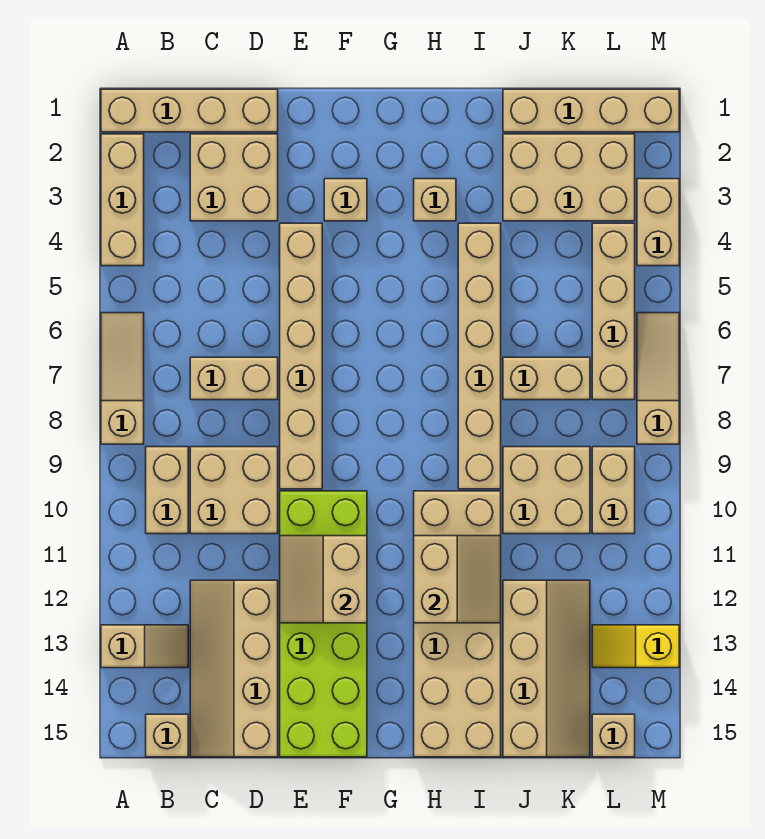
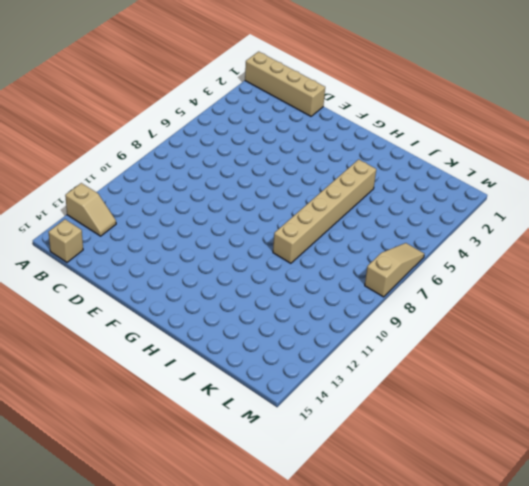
none -> tan brick A2:A4 level 1
none -> tan slope A6:A8 level 1 top 8
none -> tan brick B9:B10 level 1

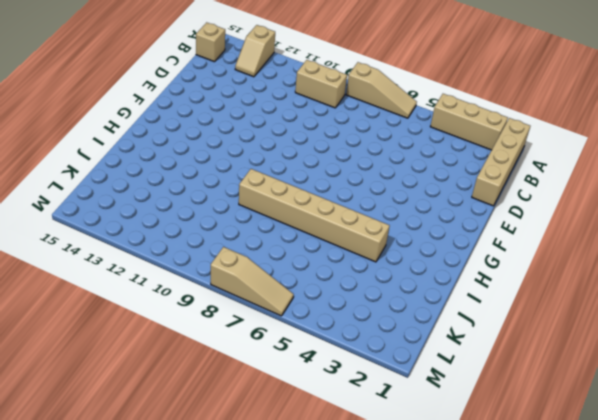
none -> tan brick C2:D3 level 1
none -> tan brick C7:D7 level 1
none -> tan brick C9:D10 level 1

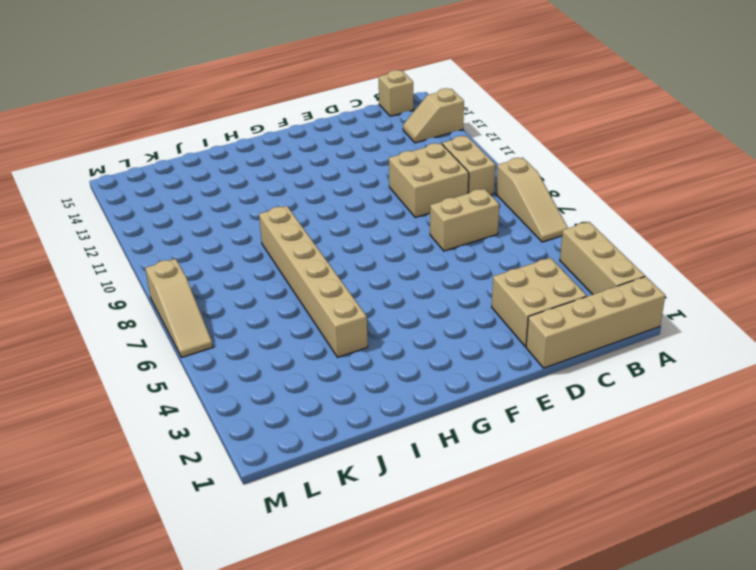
none -> tan slope C12:D15 level 1 top D
none -> tan brick E4:E9 level 1
none -> lime brick E10:F15 level 1

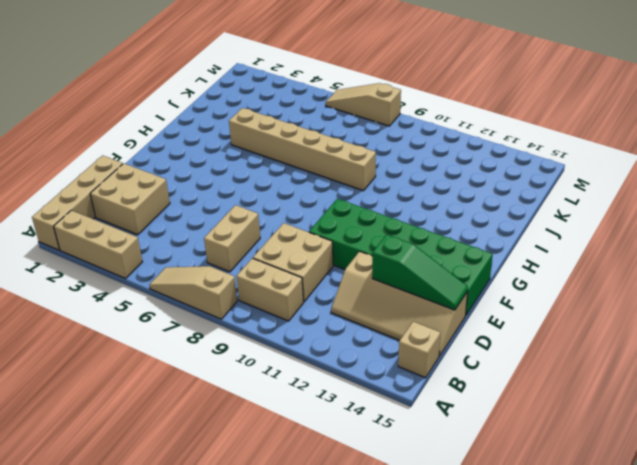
green slope D13:D15 level 2 top 13 -> none
green brick E10:F15 level 1 -> lime brick E10:F15 level 1
none -> tan slope A13:B13 level 1 top A
none -> tan brick E4:E9 level 1
none -> tan brick F3 level 1

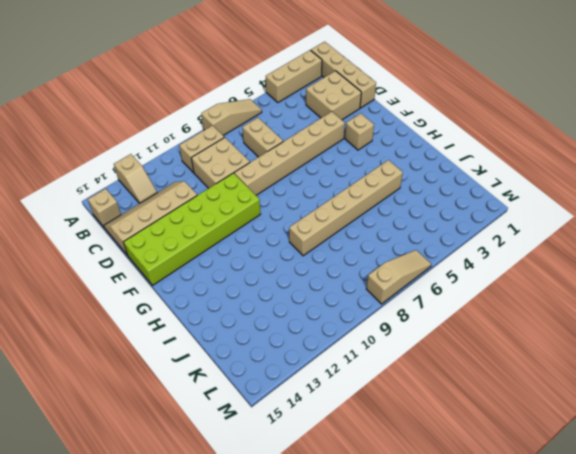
none -> tan brick H3 level 1
none -> tan brick H10:I15 level 1
none -> tan brick J1:M1 level 1

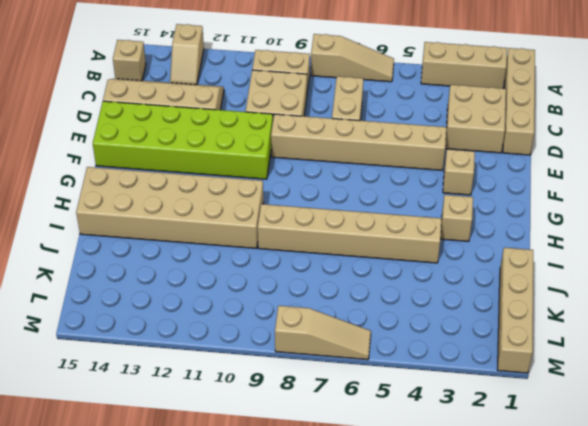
none -> tan brick J2:L3 level 1
none -> tan brick J7:K7 level 1
none -> tan brick J9:K10 level 1

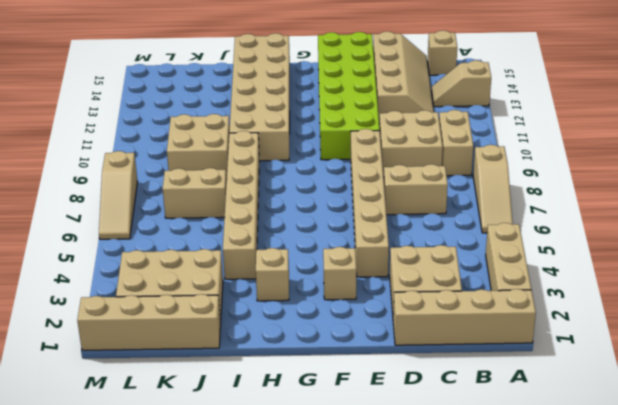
none -> tan slope J12:K15 level 1 top J
none -> tan brick L4:L7 level 1
none -> tan brick L9:L10 level 1

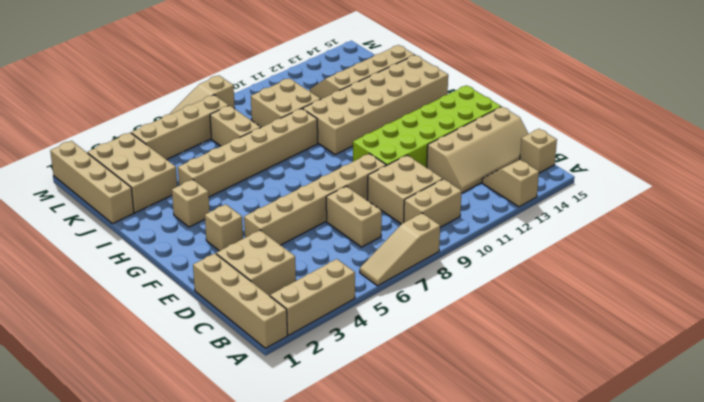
none -> tan brick L9:L10 level 1
none -> yellow slope L13:M13 level 1 top M
none -> tan brick L15 level 1

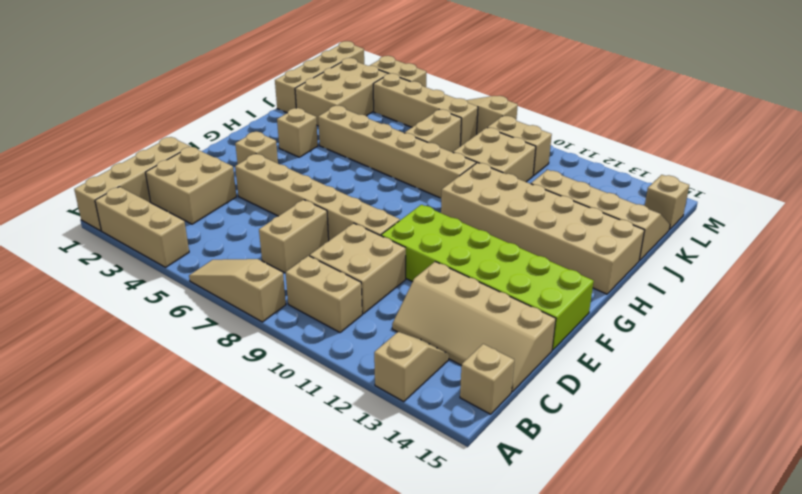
none -> yellow slope L13:M13 level 1 top M
none -> tan slope E11:F12 level 2 top F
none -> tan slope H11:I12 level 2 top H

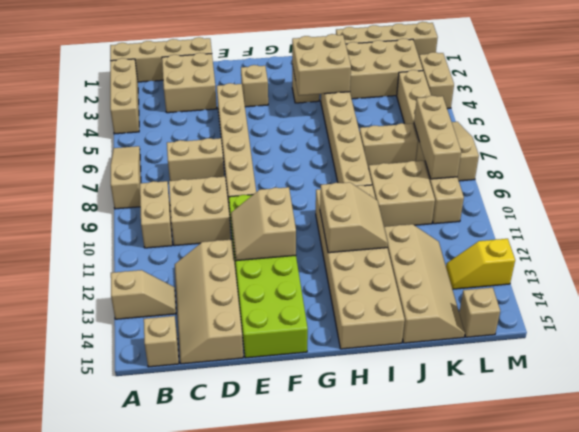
tan brick H3:I4 level 2 -> none
tan brick L7:L9 level 2 -> none

